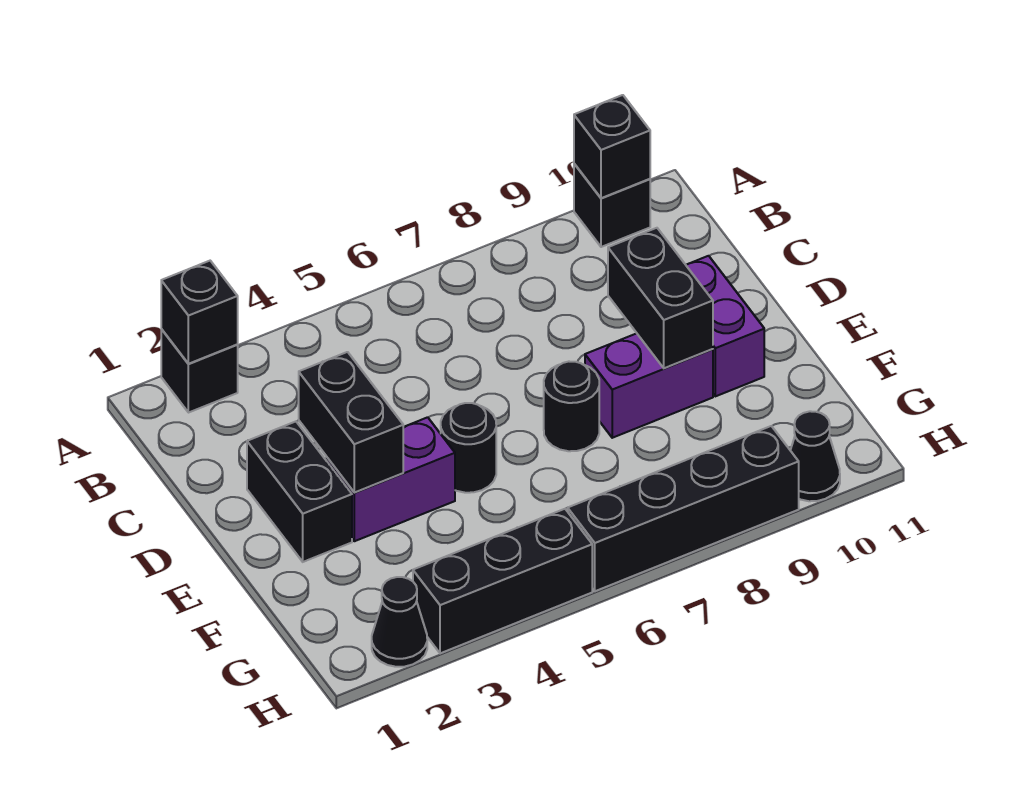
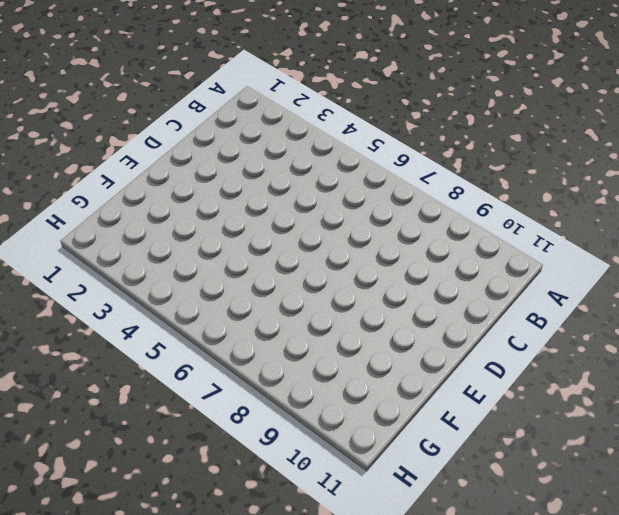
none -> black brick A2 level 1
none -> black brick A10 level 1
none -> black brick D2:E2 level 1

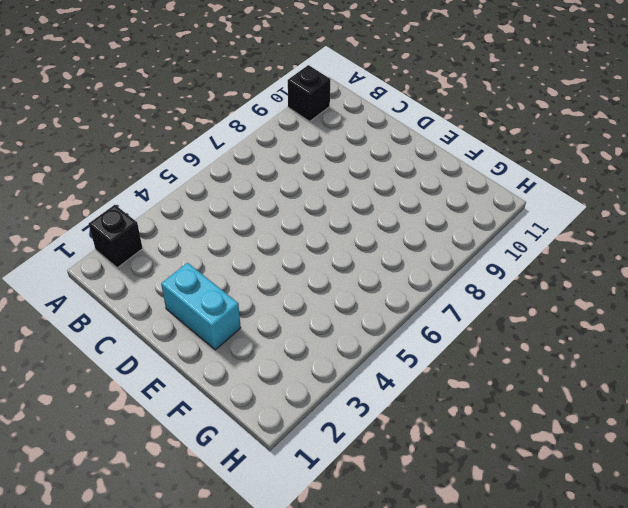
cyan brick D2:E2 level 1 -> black brick D2:E2 level 1
none -> purple brick D10:E10 level 1
none -> purple brick E3:E4 level 1
none -> black round brick E5 level 1

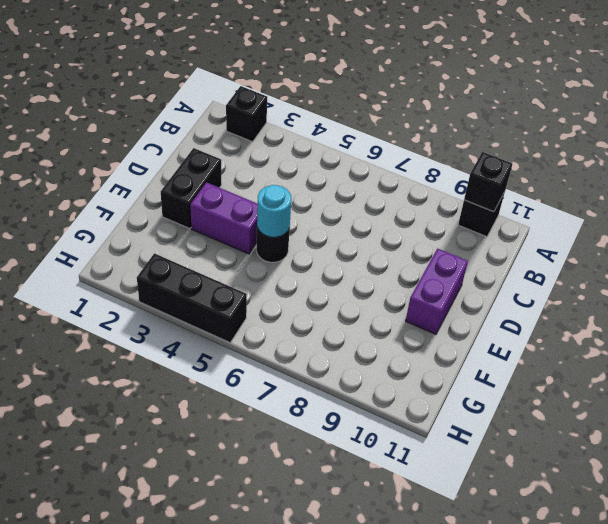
cyan round brick E5 level 2 -> none
none -> black round brick E7 level 1
none -> purple brick E8:E9 level 1
none -> black cone H2 level 1

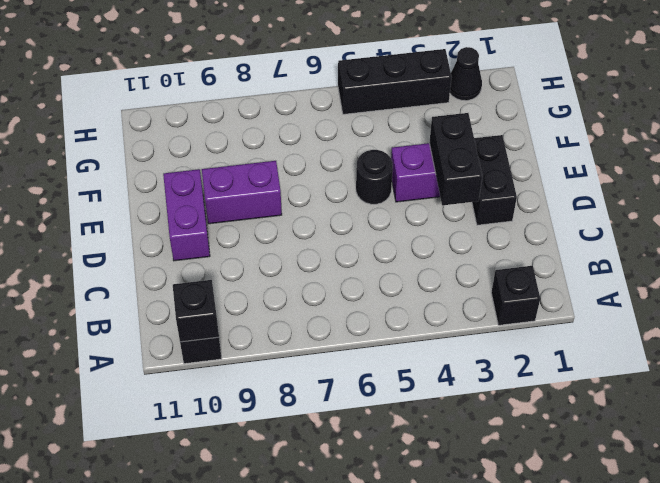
none -> black round brick E7 level 1
none -> black brick H6:H9 level 1
none -> black cone H10 level 1

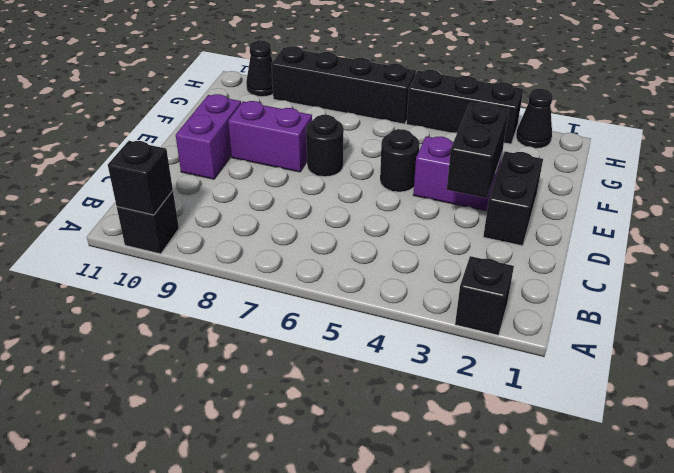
none -> black brick A2 level 2
none -> black brick D9:E9 level 2

